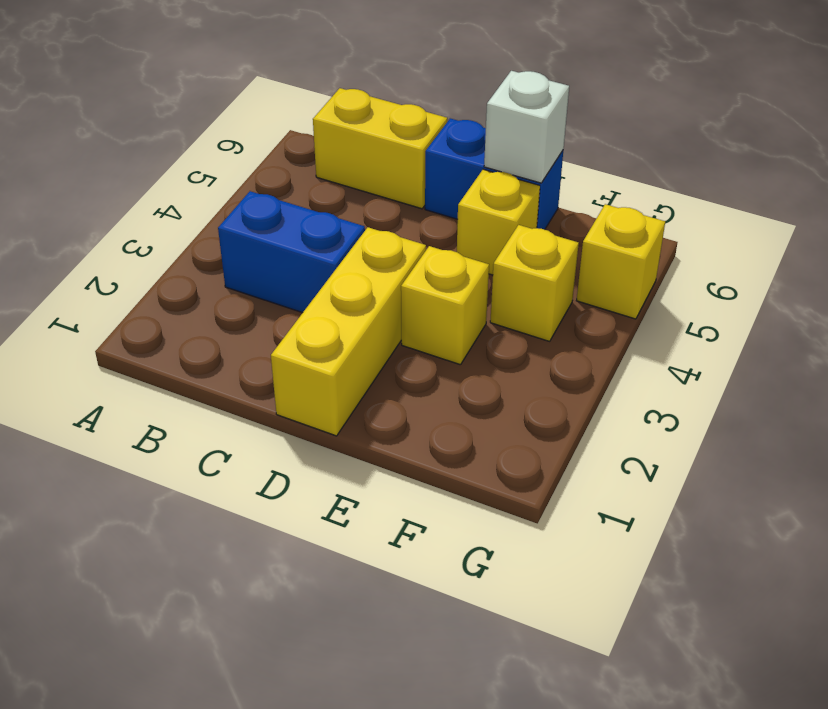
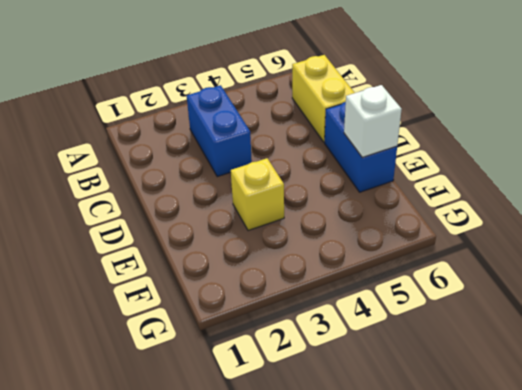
none -> yellow brick D1:D3 level 1
none -> yellow brick E5 level 1

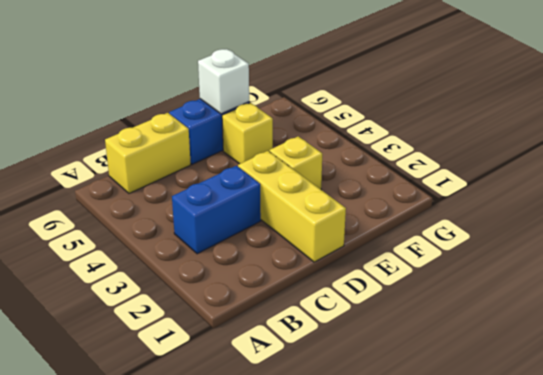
none -> yellow brick F4 level 1
none -> yellow brick G5 level 1

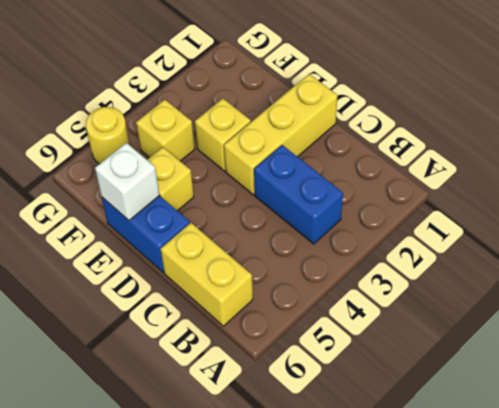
yellow round brick G5 level 1 -> yellow brick G5 level 1

